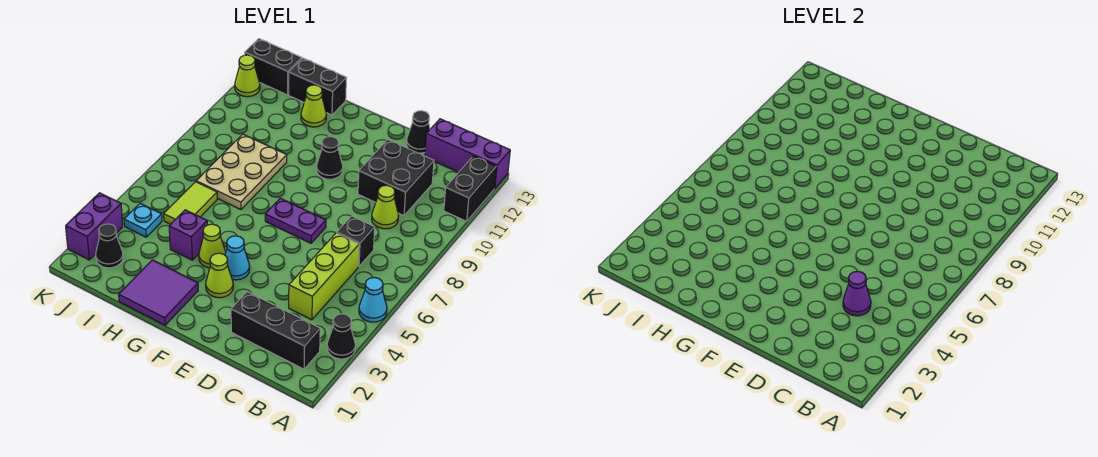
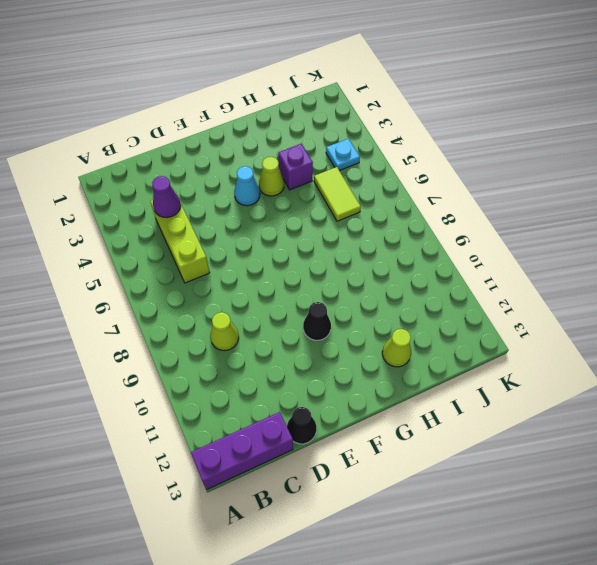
none -> black cone A3 level 1
none -> cyan cone A5 level 1
none -> black brick A11:A12 level 1

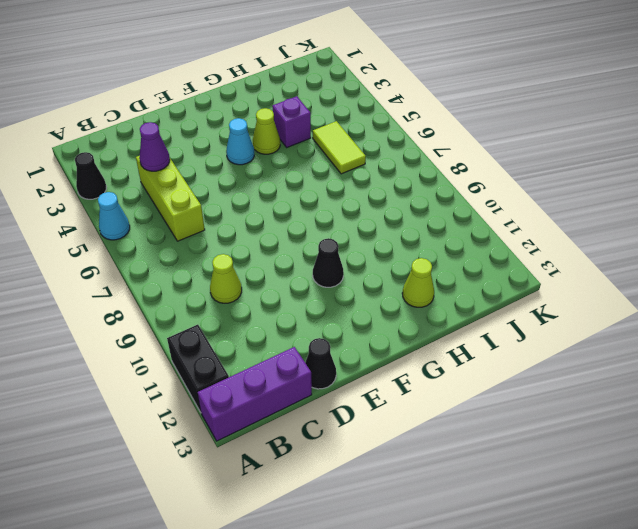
none -> black brick B2:D2 level 1
none -> black brick C7 level 1
none -> black brick C10:D11 level 1

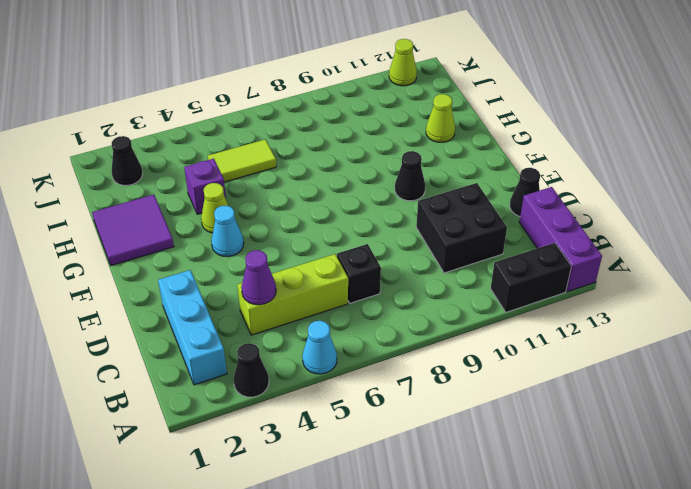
cyan brick B2:D2 level 1 -> black brick B2:D2 level 1
none -> lime cone C9 level 1
none -> purple plate E7:F7 level 1
none -> lime cone F3 level 1

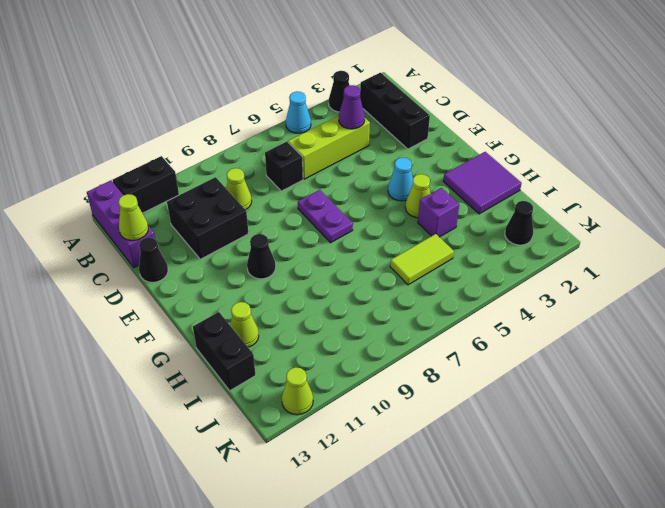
lime cone C13 level 2 -> lime cone F3 level 1
none -> tan plate H7:I9 level 1
none -> cyan plate J4 level 1
none -> black brick J13:K13 level 1

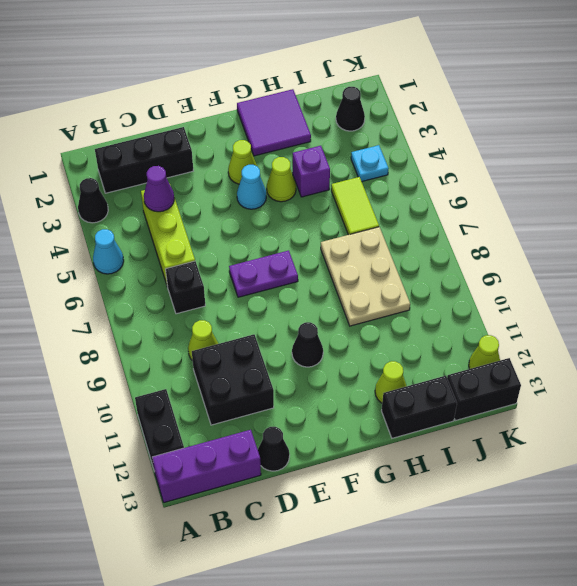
none -> purple brick K2:K3 level 1

